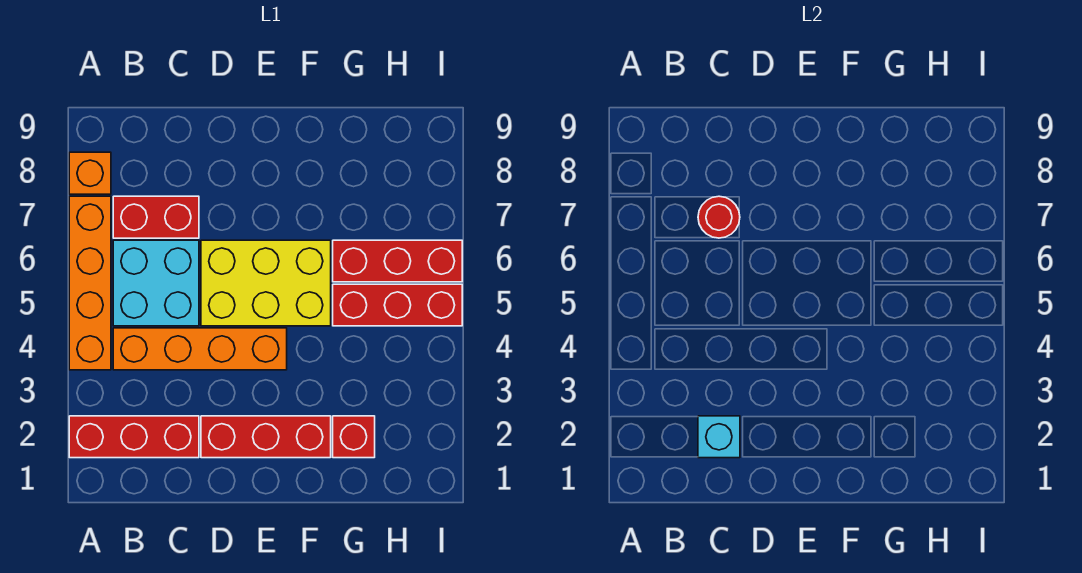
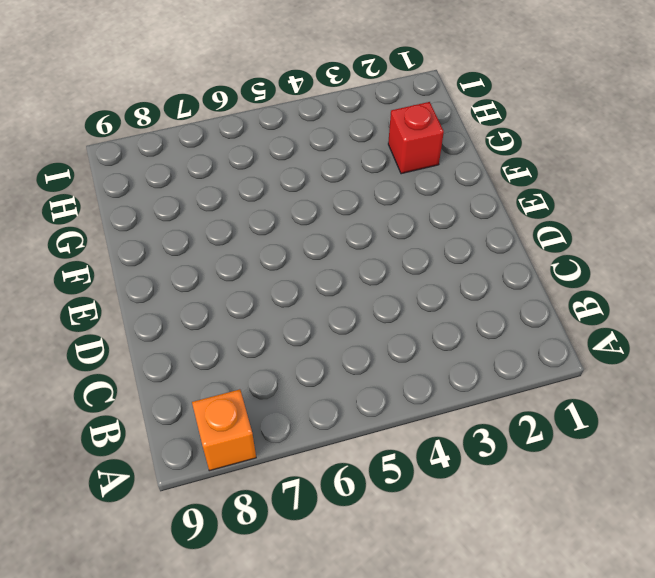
none -> red brick A2:C2 level 1
none -> orange brick A4:A7 level 1
none -> orange brick B4:E4 level 1

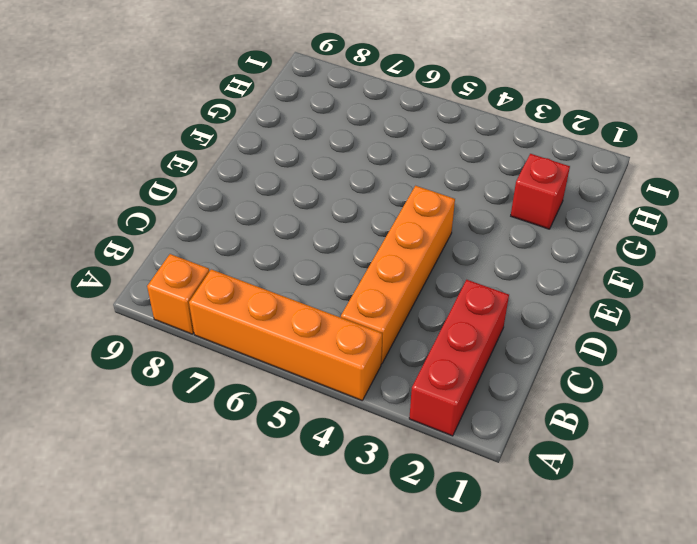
none -> cyan brick B5:C6 level 1
none -> red brick B7:C7 level 1
none -> red brick D2:F2 level 1

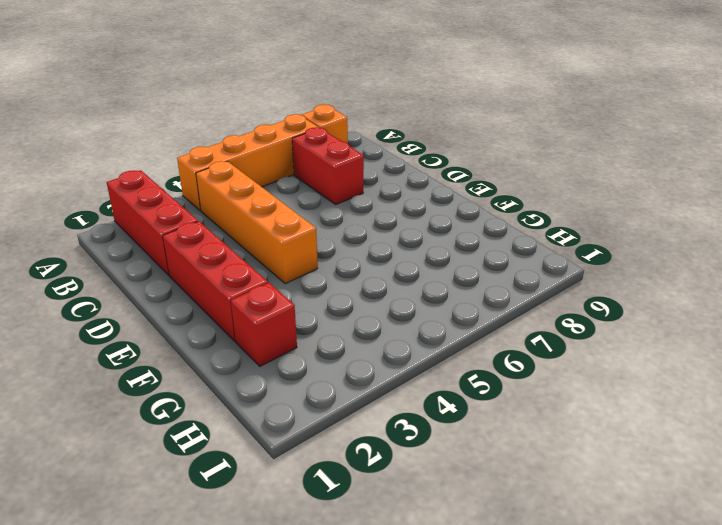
none -> cyan brick B5:C6 level 1
none -> yellow brick D5:F6 level 1
none -> red brick G5:I5 level 1

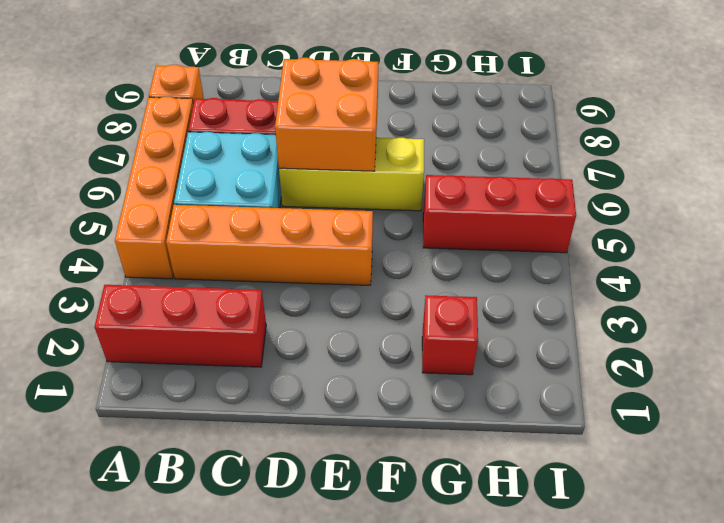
yellow brick D6:F6 level 1 -> yellow brick D5:F6 level 1
orange brick D6:E7 level 2 -> none
none -> red brick D2:F2 level 1
none -> red brick G6:I6 level 1
none -> cyan brick C2 level 2

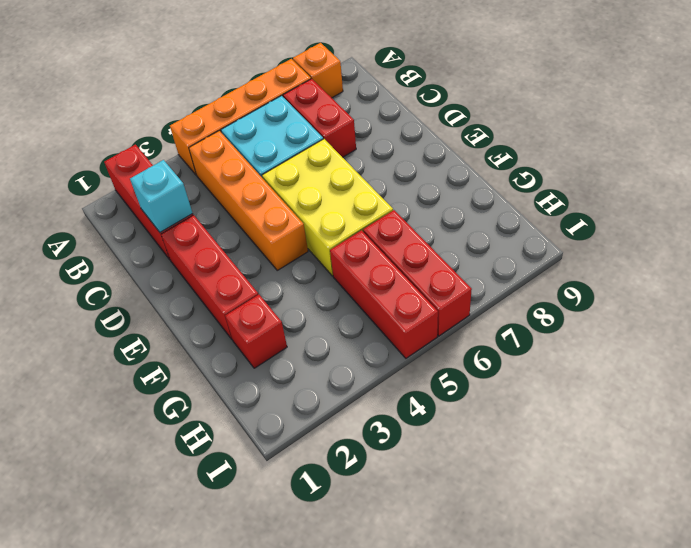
none -> red round brick C7 level 2

